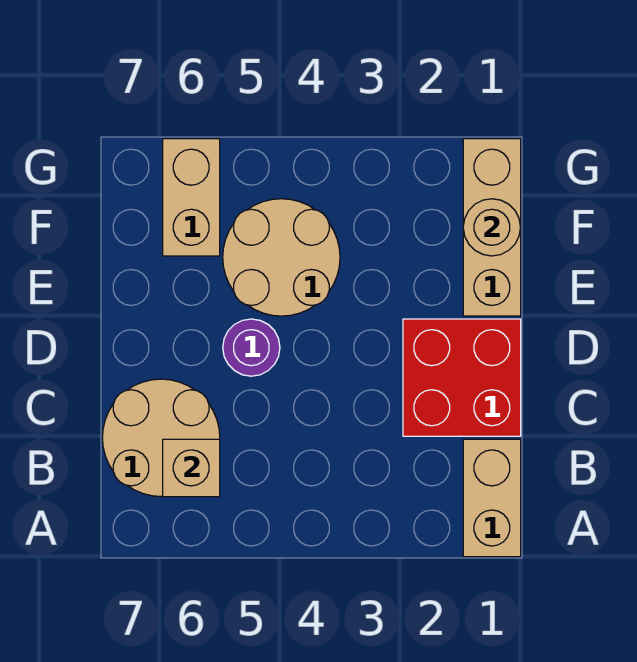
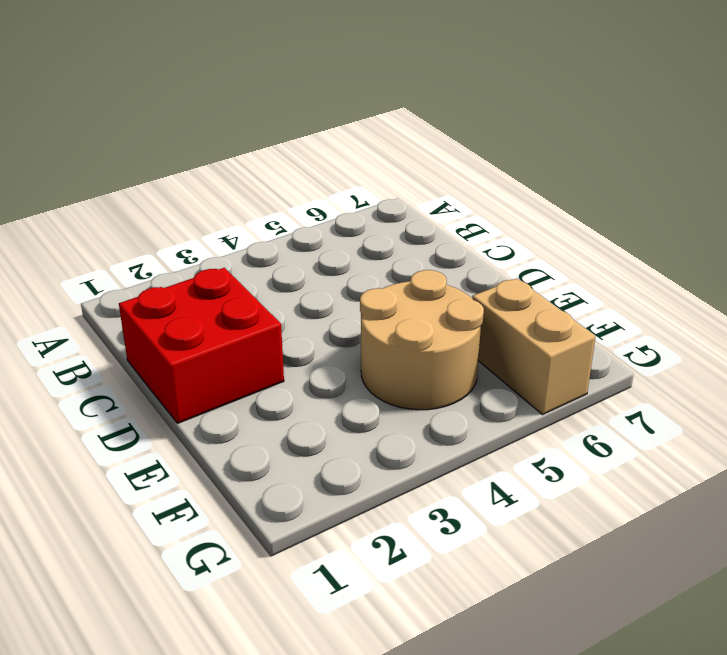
none -> tan brick A1:B1 level 1
none -> tan round brick B6:C7 level 1

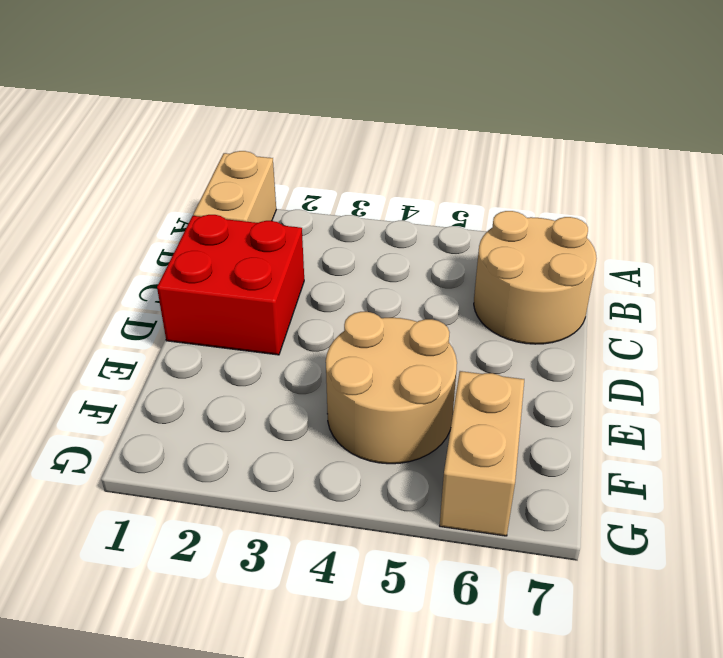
none -> purple round brick D5 level 1
none -> tan brick E1:G1 level 1

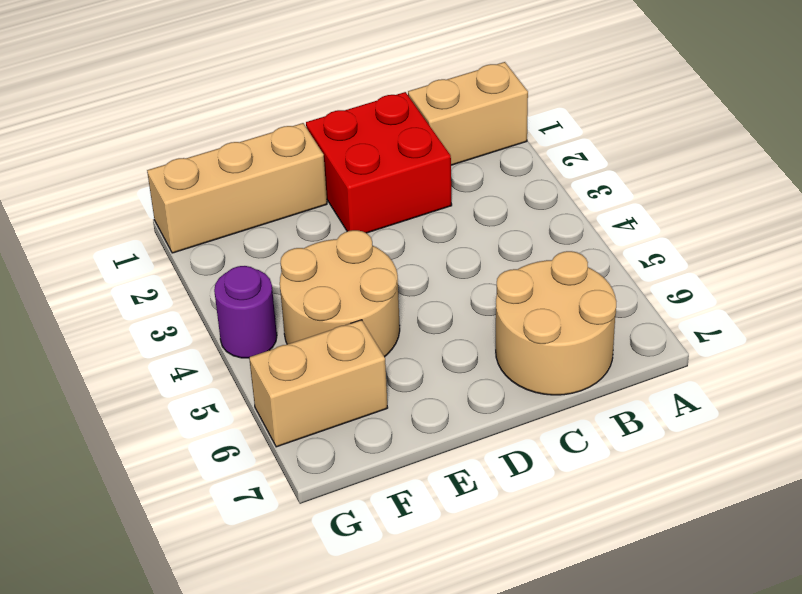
purple round brick G4 level 1 -> purple round brick D5 level 1
none -> tan brick B6 level 2
none -> tan round brick F1 level 2

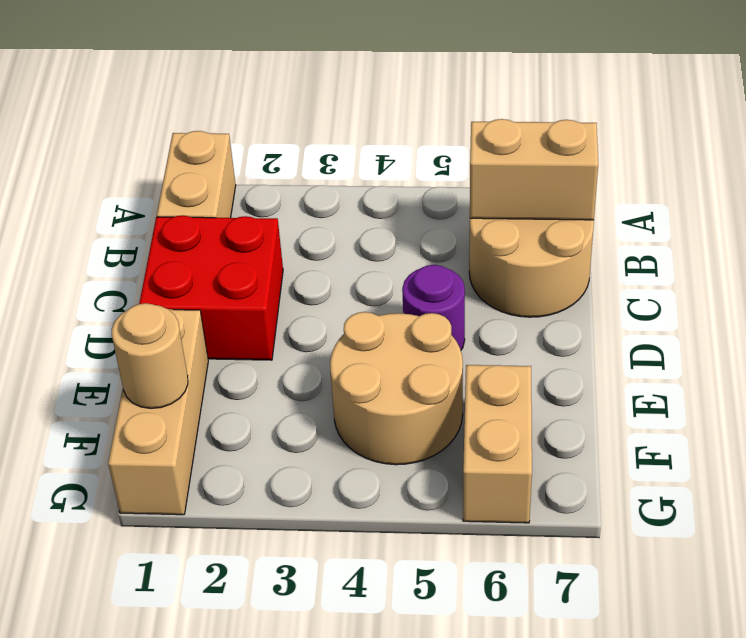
tan brick B6:B7 level 2 -> tan brick B6 level 2

